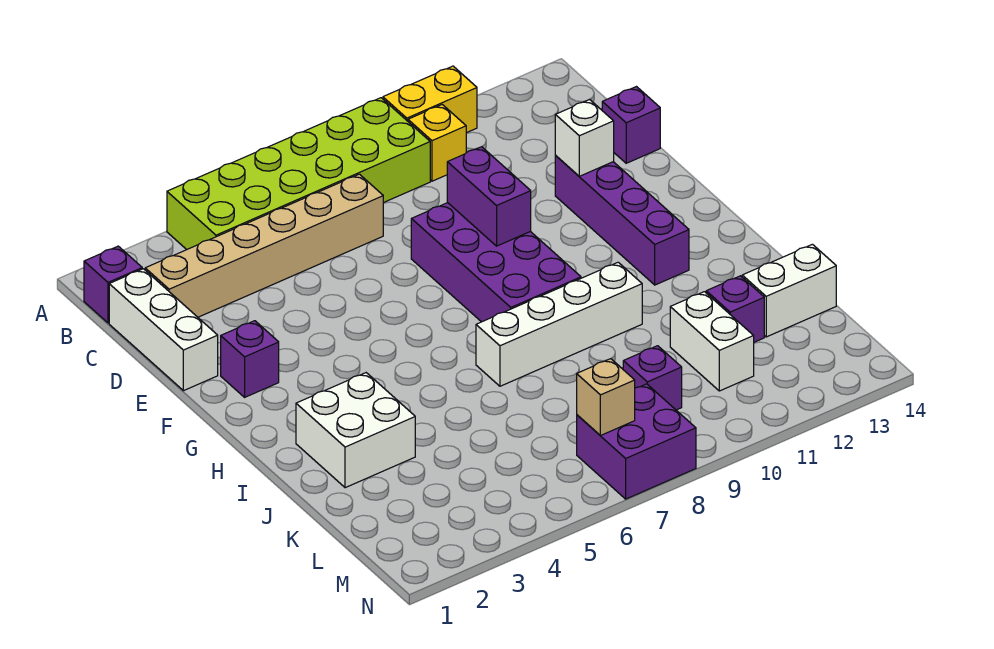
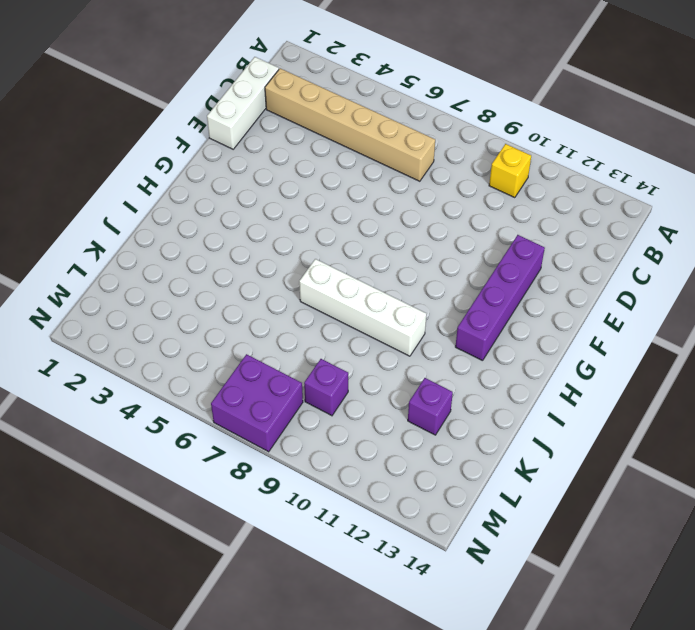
none -> lime brick A4:B9 level 1
none -> yellow brick A10:A11 level 1
none -> purple brick B1 level 1

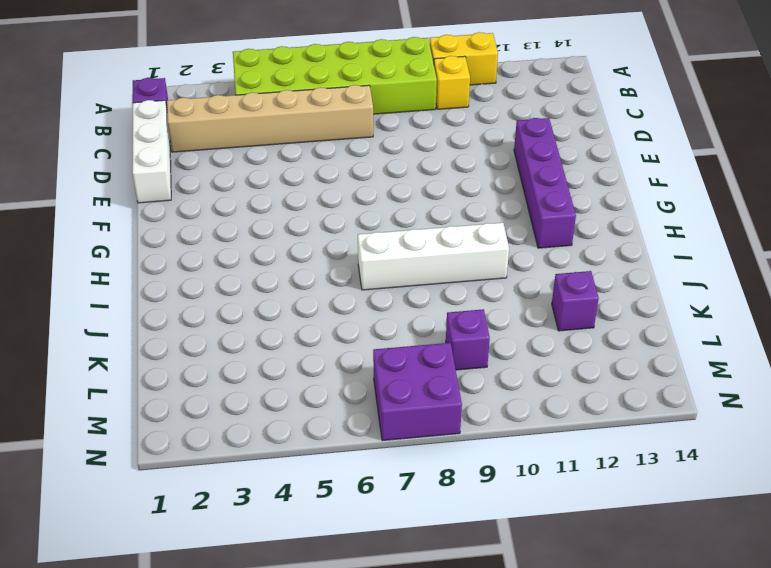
none -> purple brick D14 level 1
none -> purple brick E8:H9 level 1
none -> purple brick F2 level 1

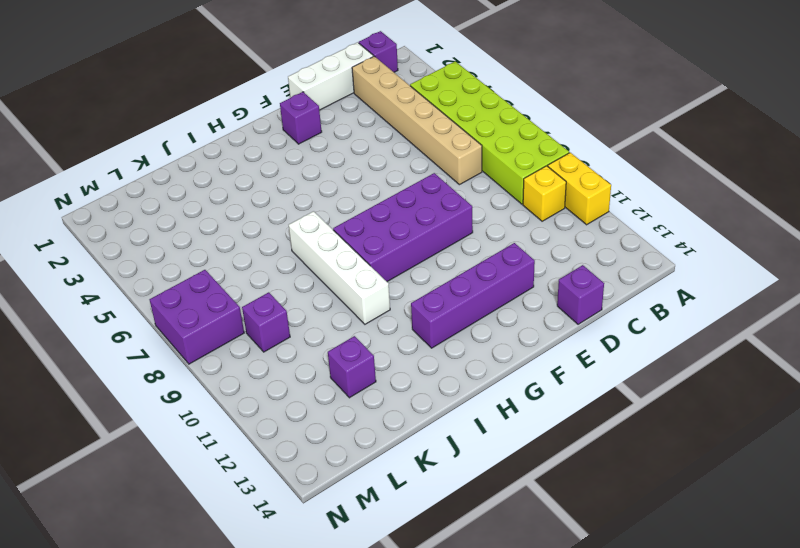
none -> white brick I2:J3 level 1
none -> white brick K11:L11 level 1
none -> white brick K13:K14 level 1

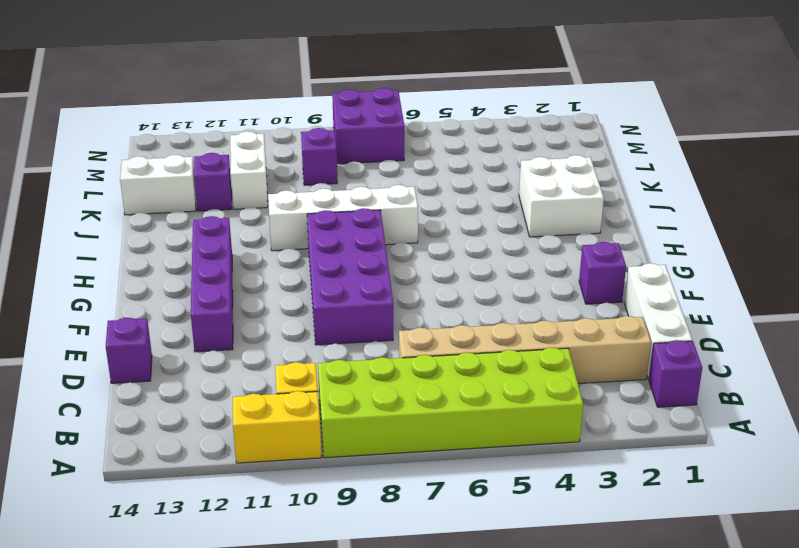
none -> purple brick E9:F9 level 2
none -> white brick E12 level 2
none -> tan brick M7 level 2

